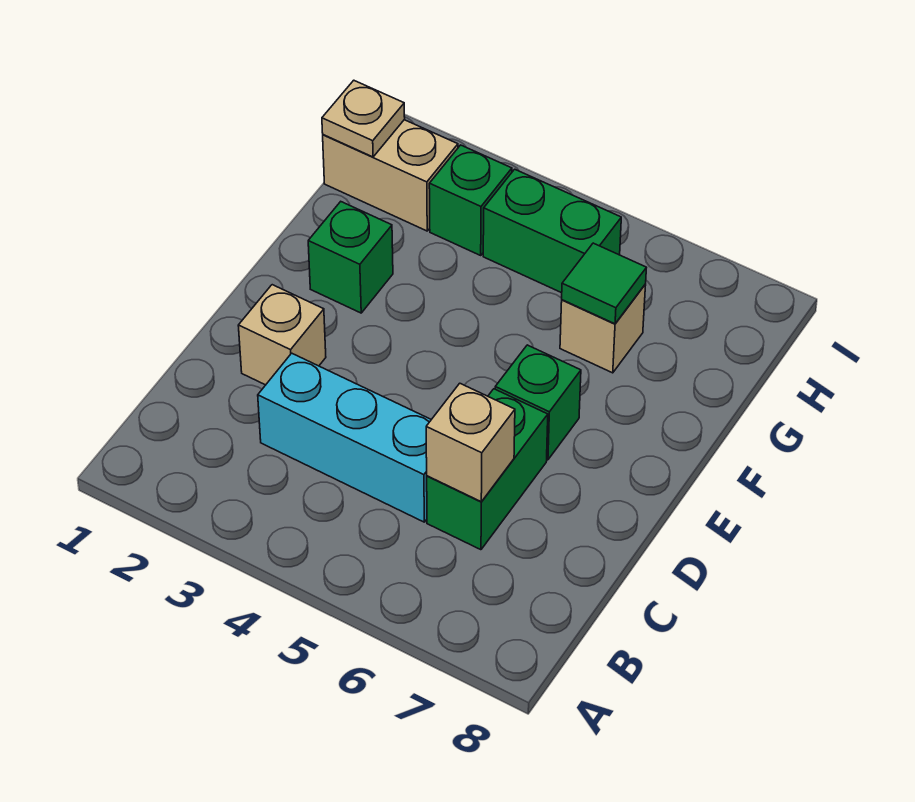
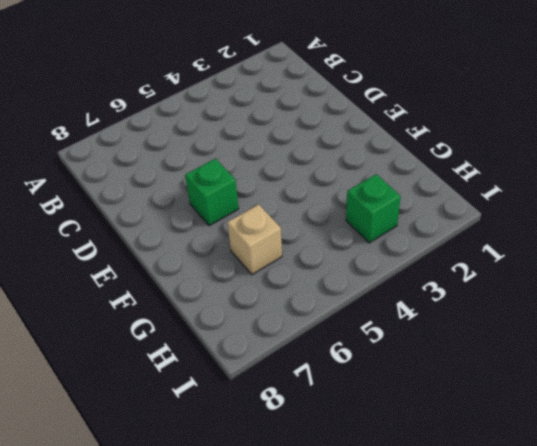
none -> cyan brick C3:C5 level 1
none -> green brick C6:D6 level 1
none -> tan brick D2 level 1

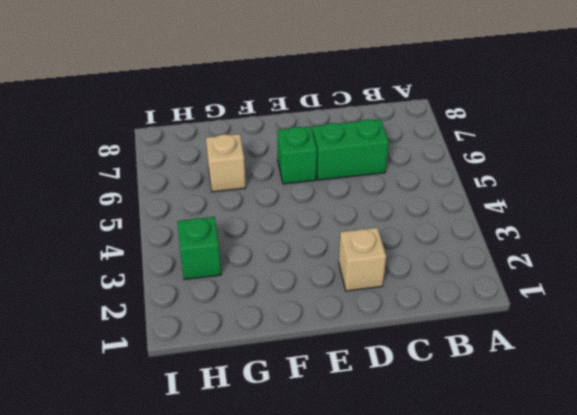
none -> cyan brick C3:C5 level 1
none -> green brick F2 level 1
none -> tan brick H1:H2 level 1

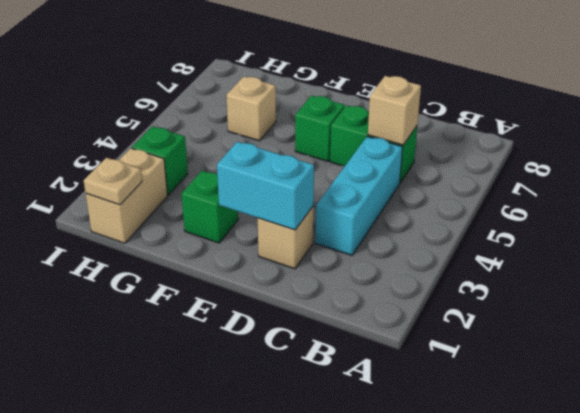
cyan brick D2:E2 level 2 -> none
none -> green brick H4:H5 level 1
none -> green tile G6 level 2

